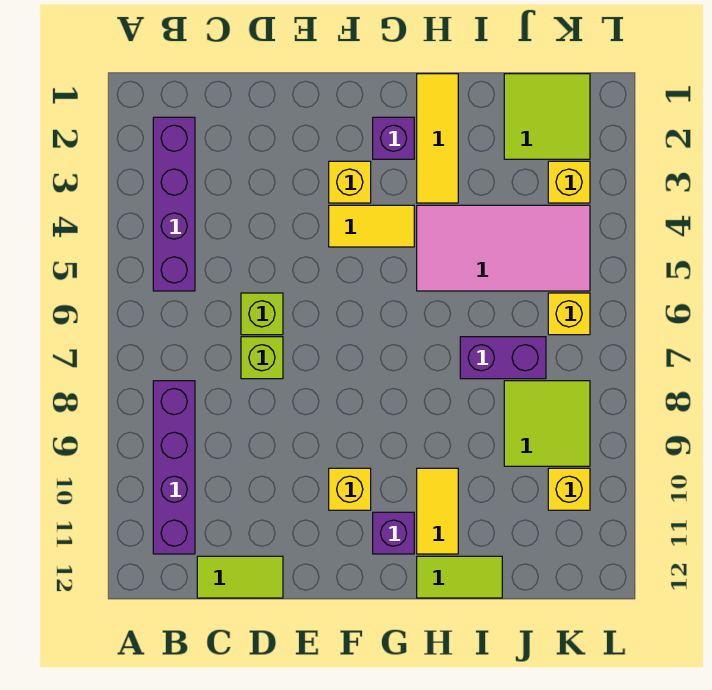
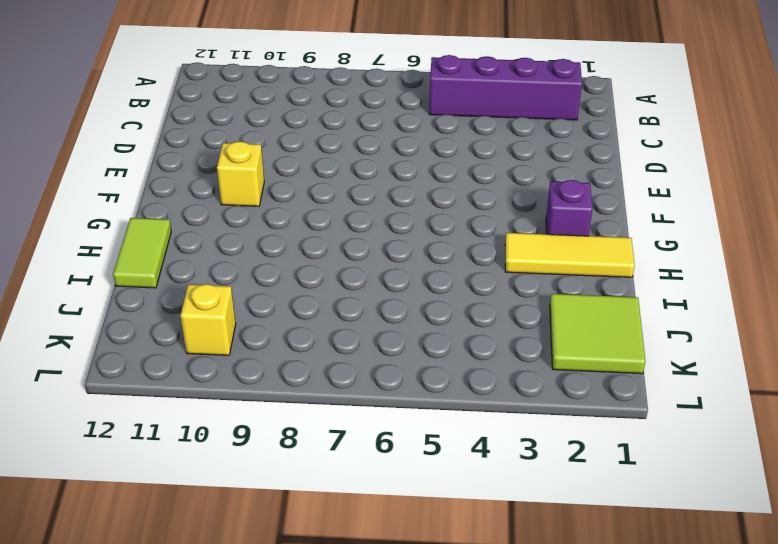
none -> purple brick B8:B11 level 1
none -> lime tile C12:D12 level 1
none -> lime brick D6 level 1

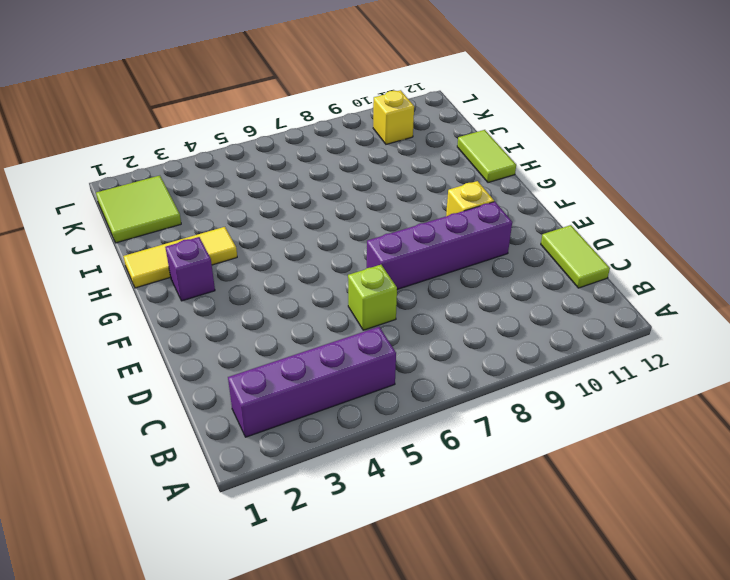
purple brick E7:E10 level 1 -> purple brick B8:B11 level 1
none -> lime brick D7 level 1
none -> yellow brick F3 level 1
none -> yellow tile F4:G4 level 1

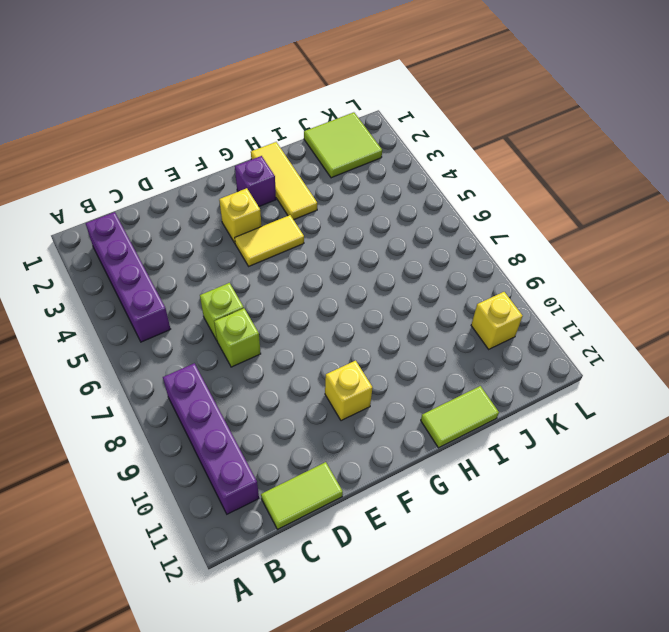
none -> purple brick G11 level 1
none -> pink tile H4:K5 level 1
none -> yellow tile H10:H11 level 1

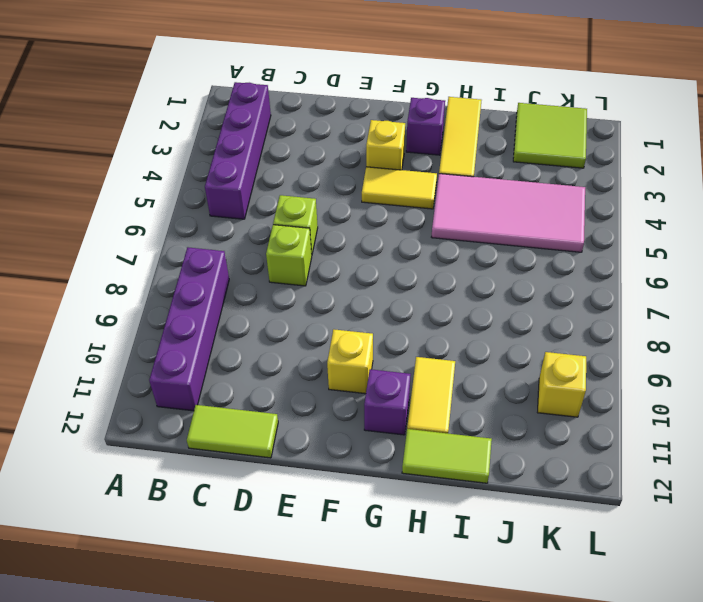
none -> purple brick I7:J7 level 1
none -> lime tile J8:K9 level 1
none -> yellow brick K3 level 1

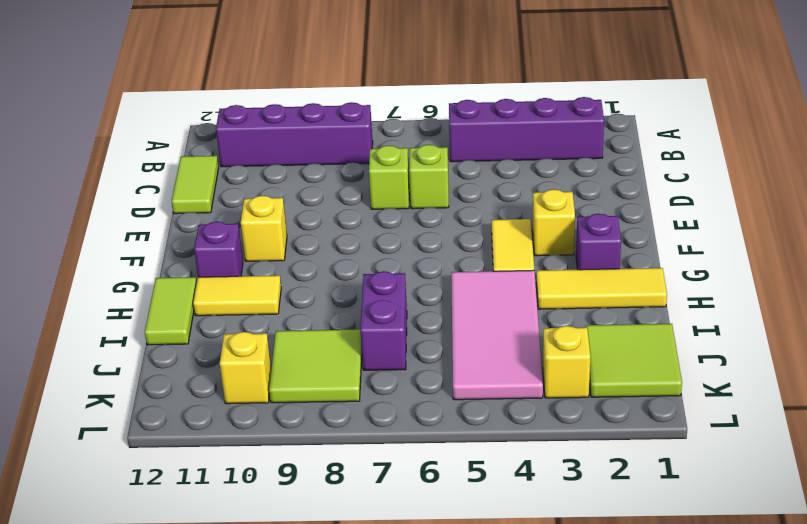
none -> yellow brick K6 level 1

